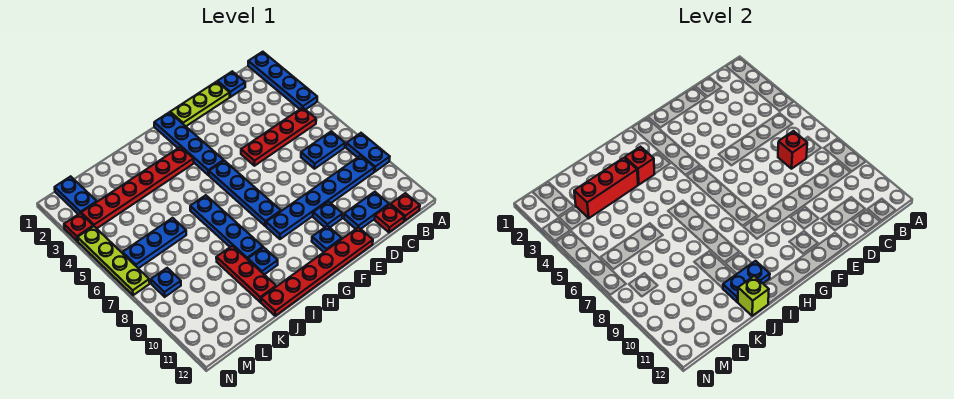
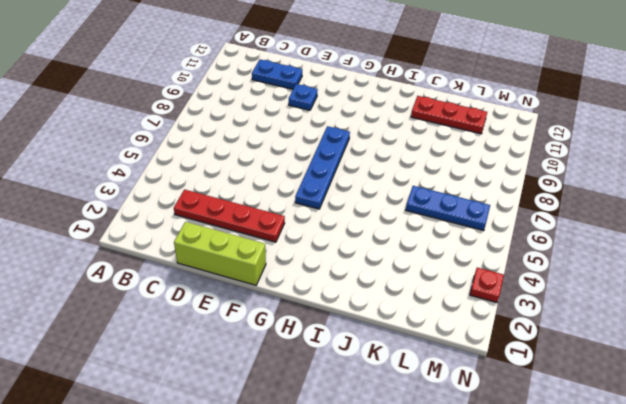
red plate C3:F3 level 1 -> red plate B5:E5 level 1
lime brick D1:F1 level 1 -> lime plate D1:F1 level 1
red plate J11:L11 level 1 -> red plate J9:J11 level 1
none -> blue plate A1:A4 level 1
none -> blue plate A8:A9 level 1
none -> blue plate B7:C7 level 1

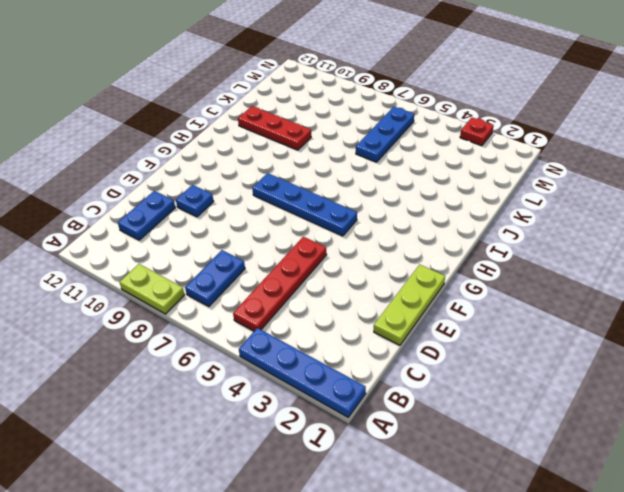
lime plate A8:A9 level 1 -> blue plate A8:A9 level 1
none -> blue plate B9:G9 level 1
none -> red plate B12 level 1
none -> blue plate C1 level 1

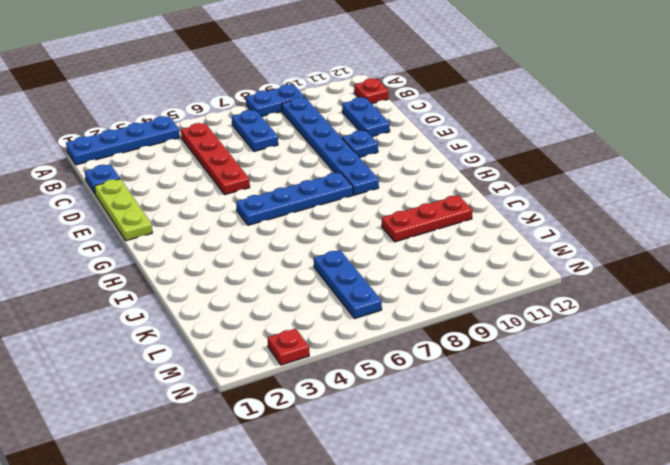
none -> red plate C12 level 1
none -> red plate E12:J12 level 1
none -> blue plate F11 level 1

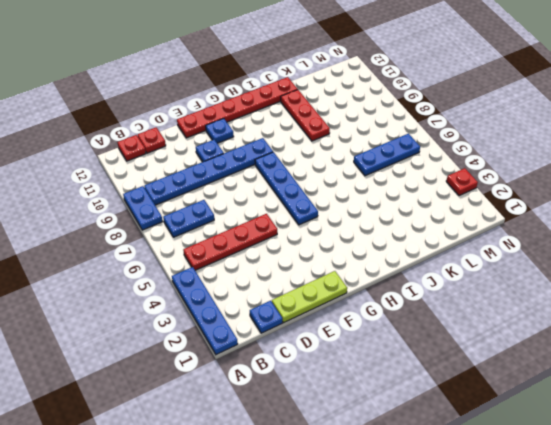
none -> blue plate C11:D11 level 1
none -> blue plate G1:G4 level 1
none -> red plate H3:M3 level 1

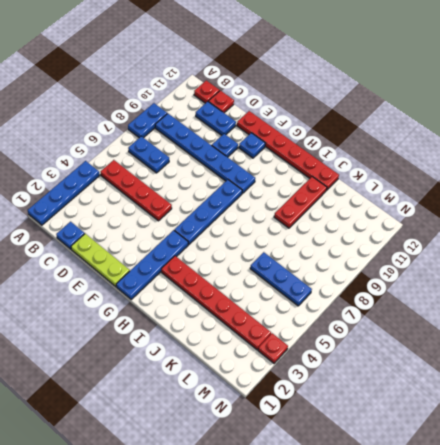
none -> blue plate I6:I9 level 1
none -> blue plate I10 level 1
none -> blue plate M1:M2 level 1

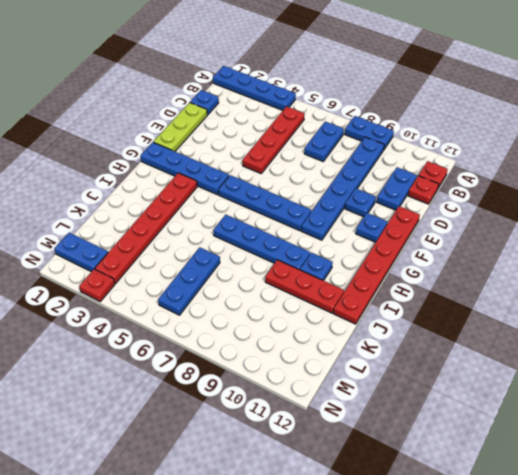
none -> blue plate M8 level 1
none -> lime plate N4:N7 level 1
none -> red brick C7 level 2

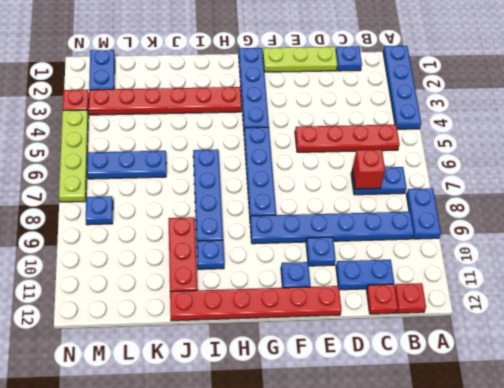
none -> red brick I3 level 2
none -> blue plate I11:J11 level 2
none -> red brick J3:L3 level 2

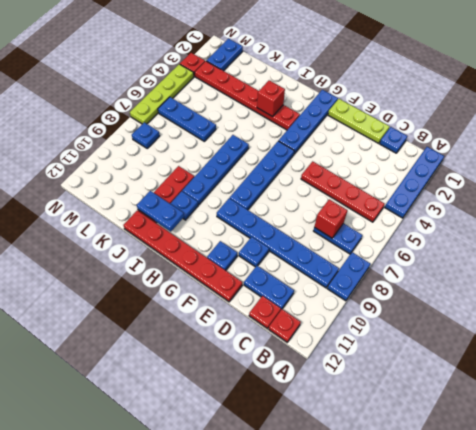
none -> red brick J3:L3 level 2
none -> lime brick J12 level 2

